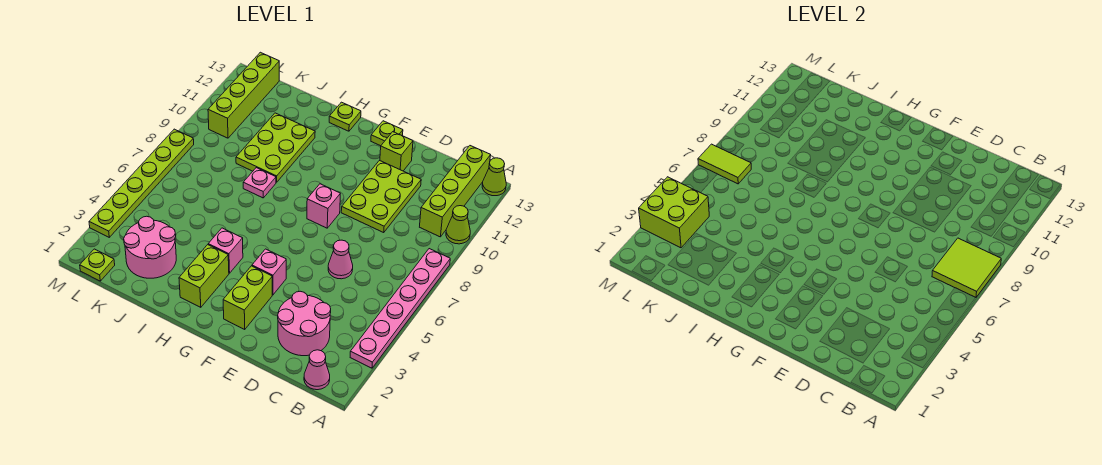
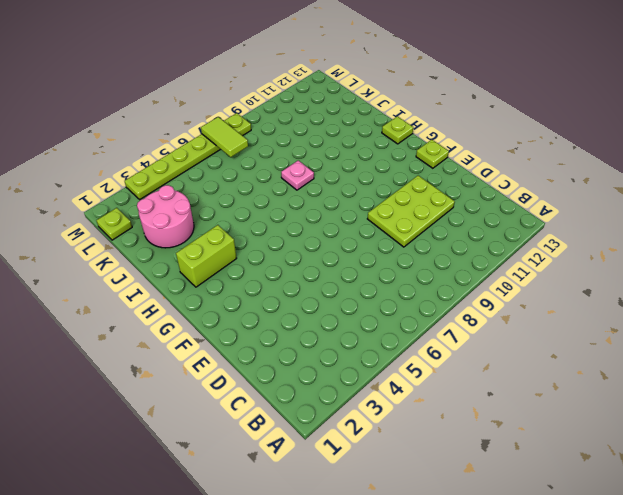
none -> pink plate A3:A8 level 1
none -> lime cone A10 level 1
none -> lime cone A13 level 1

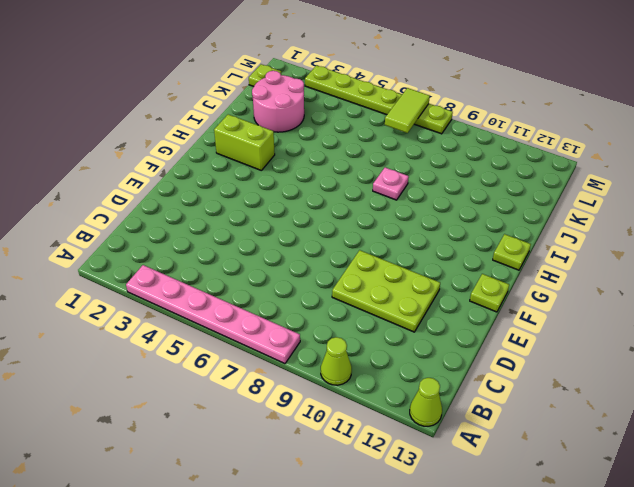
none -> pink cone B1 level 1
none -> lime brick B10:B13 level 1
none -> pink round brick C2:D3 level 1

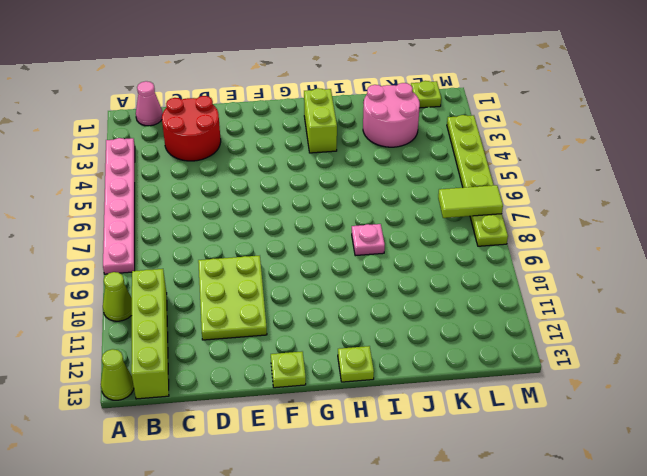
red round brick C2:D3 level 1 -> pink round brick C2:D3 level 1
none -> pink cone D6 level 1
none -> lime brick E12 level 1
none -> lime brick F2:F3 level 1

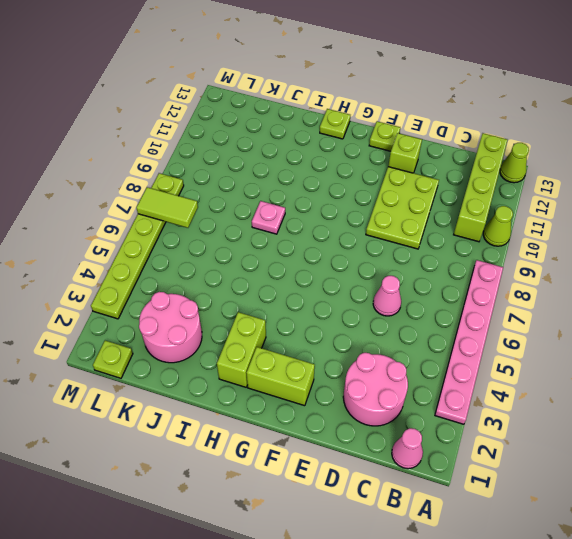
lime brick F2:G2 level 1 -> lime brick F2:F3 level 1
none -> pink brick F4 level 1
none -> pink brick F8 level 1
none -> pink brick H4 level 1

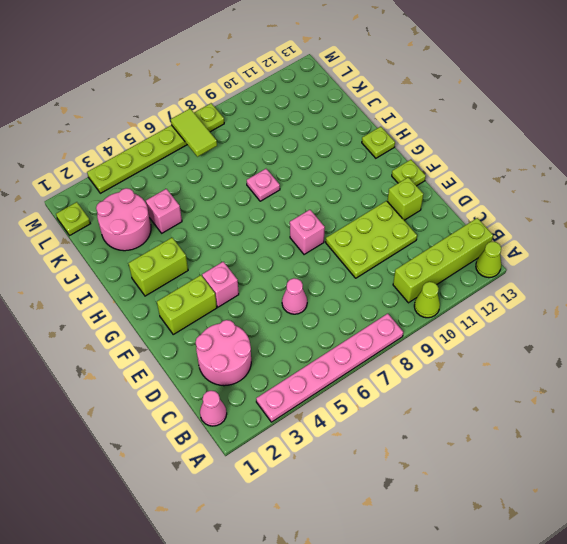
pink brick J4 level 1 -> pink brick H4 level 1
none -> lime plate I9:J11 level 1
none -> lime brick L10:L13 level 1
none -> lime tile A7:B8 level 2

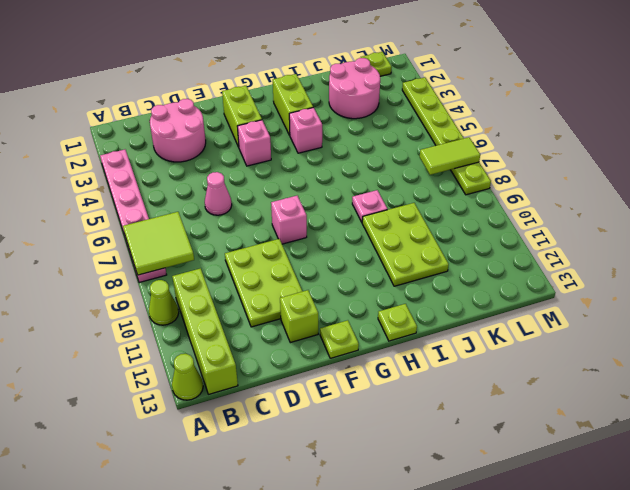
none -> pink cone B1 level 1
none -> lime brick L10:L13 level 1
none -> lime brick L3:M4 level 2

